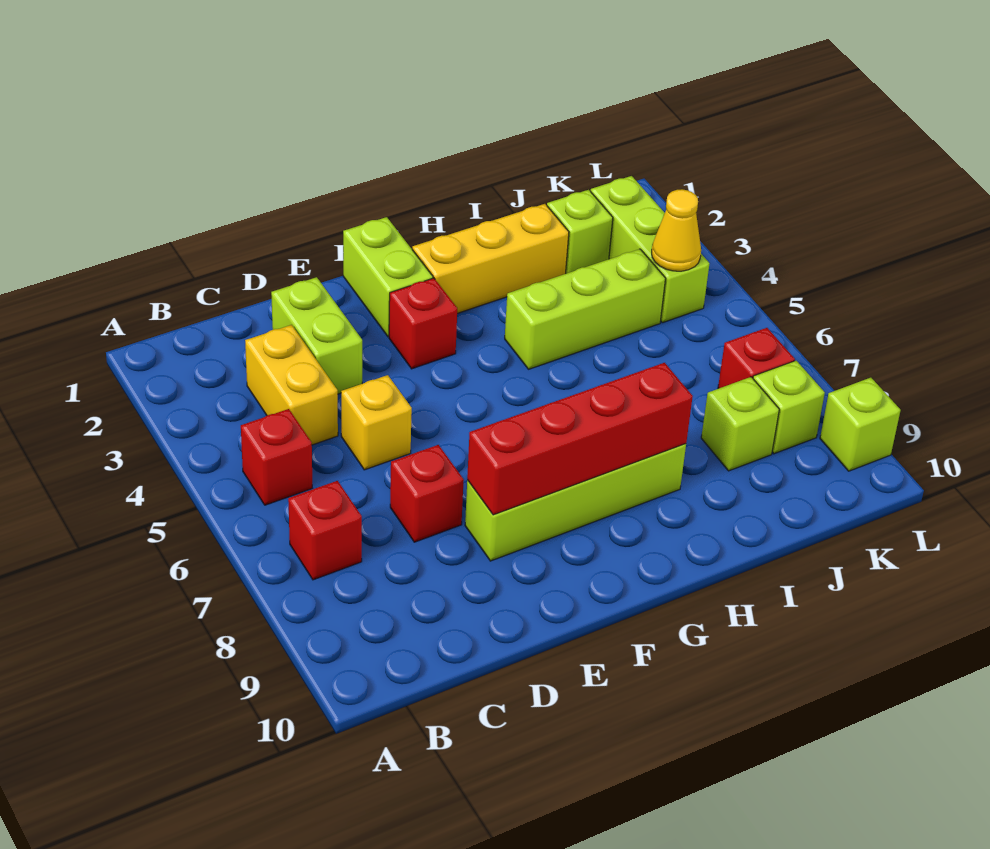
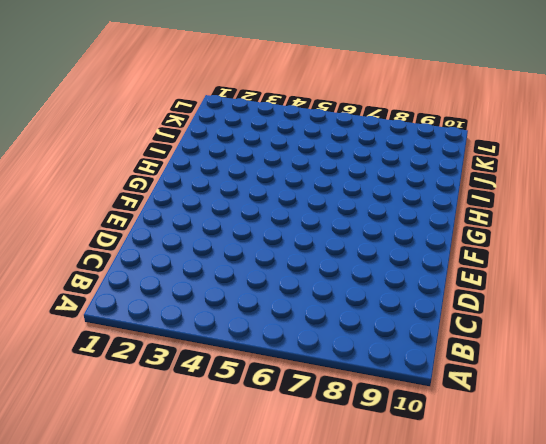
none -> red brick B5 level 1
none -> red brick B7 level 1
none -> yellow brick C3:C4 level 1

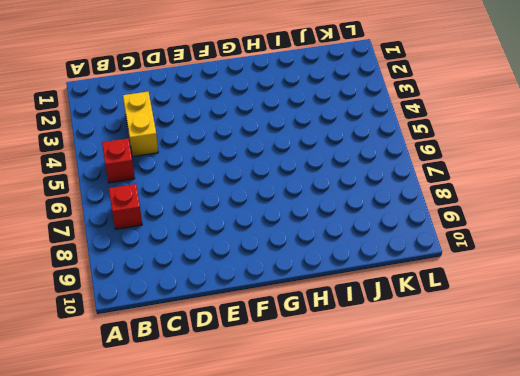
none -> lime brick D2:D3 level 1
none -> yellow brick D5 level 1
none -> red brick D7 level 1

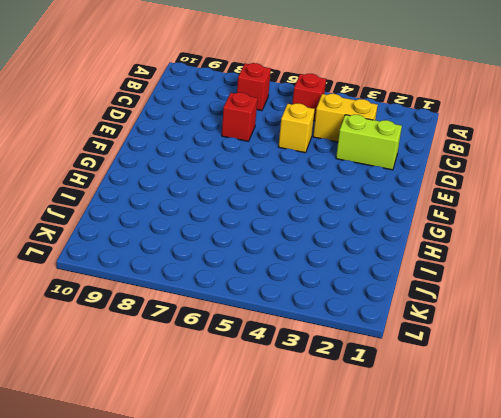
none -> lime brick E8:H8 level 1
none -> lime brick F1:F2 level 1
none -> red brick F3 level 1

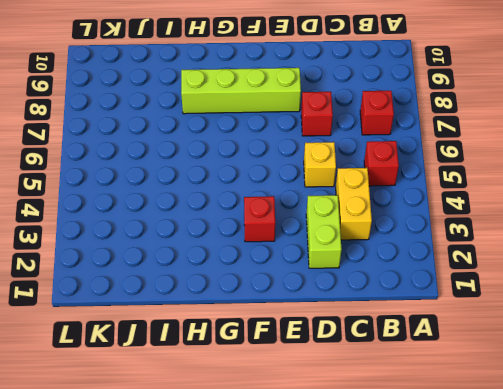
none -> lime brick F1:F2 level 1
none -> yellow brick G2:I2 level 1
none -> lime brick H4:J4 level 1

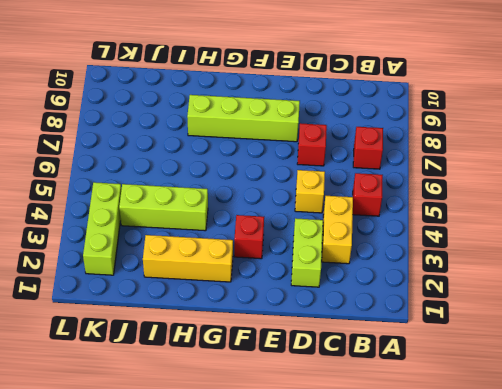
none -> lime brick F1:F2 level 1
none -> lime brick J2 level 1
none -> lime brick J8 level 1

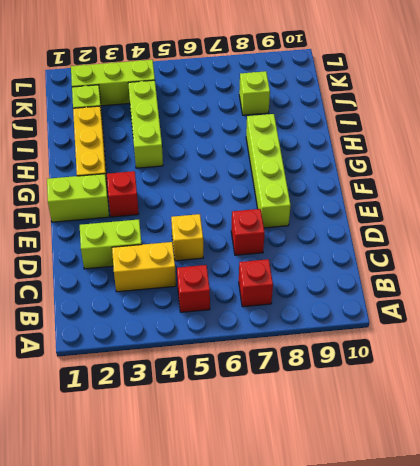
none -> red brick K7 level 1
none -> lime brick K8 level 1
none -> lime brick L9 level 1

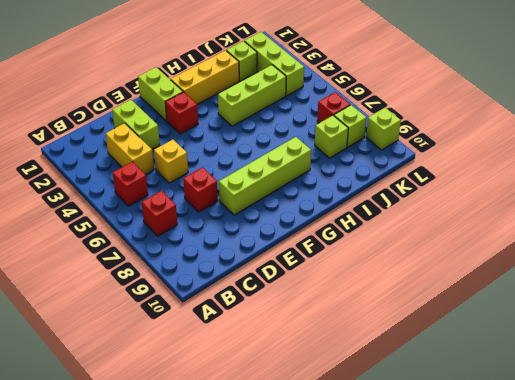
none -> red brick E8:H8 level 2
none -> yellow cone K4 level 2

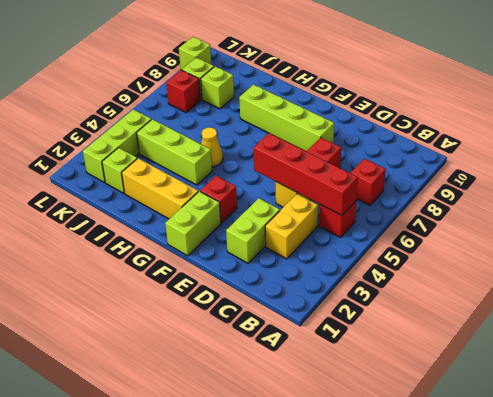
red brick B5:E5 level 2 -> red brick E8:H8 level 2
yellow cone H5 level 1 -> yellow cone K4 level 2

